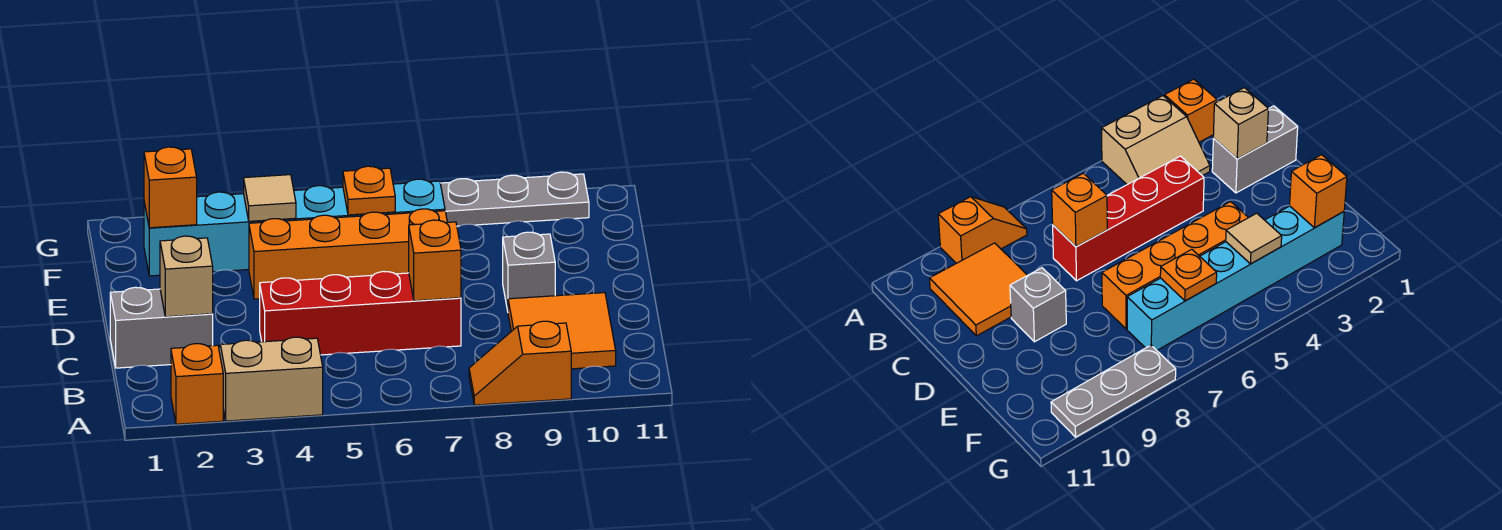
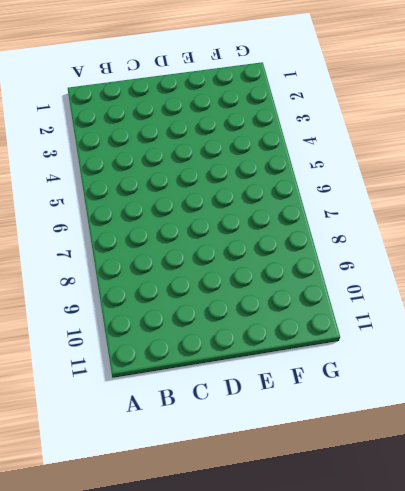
none -> orange brick A2 level 1
none -> tan slope A3:B4 level 1 top A
none -> orange slope A8:A9 level 1 top 9

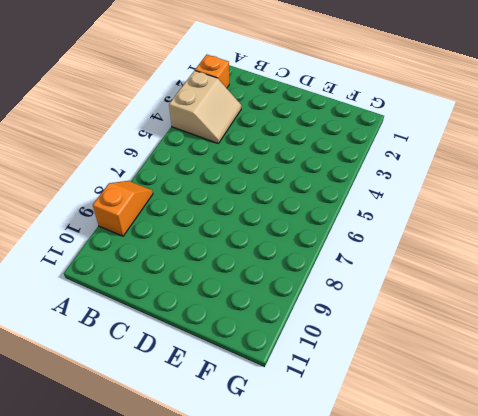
none -> orange tile B9:C10 level 1
none -> grey brick C1:C2 level 1
none -> red brick C4:C7 level 1

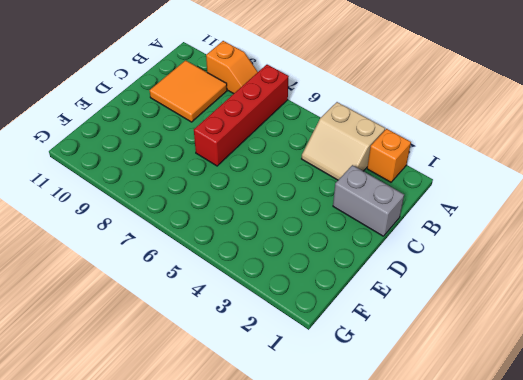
red brick A7:D7 level 1 -> red brick C4:C7 level 1
none -> grey brick D9 level 1
none -> orange brick E4:E7 level 1
none -> cyan brick F2:F7 level 1

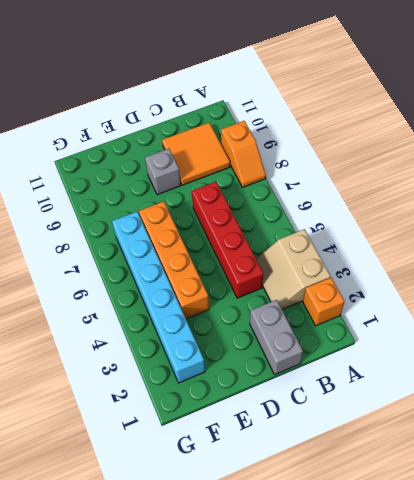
none -> grey plate G8:G10 level 1
none -> tan brick C2 level 2
none -> orange brick C7 level 2

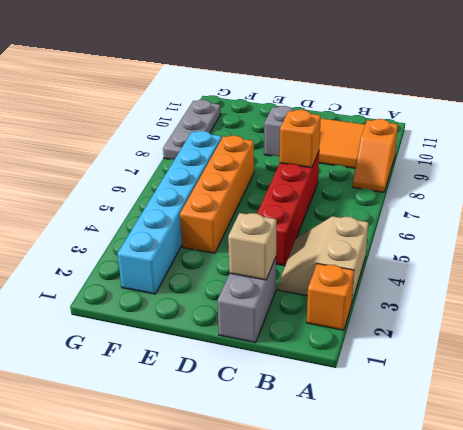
none -> orange brick F2 level 2
none -> tan tile F4 level 2
none -> orange plate F6 level 2

